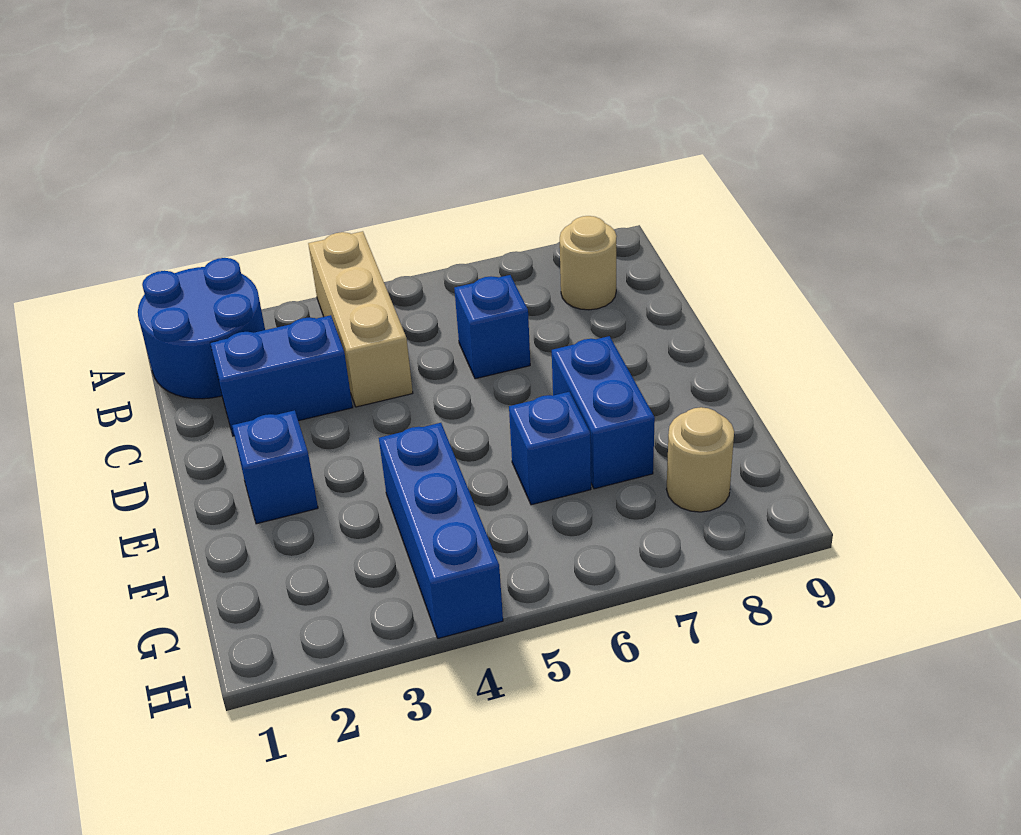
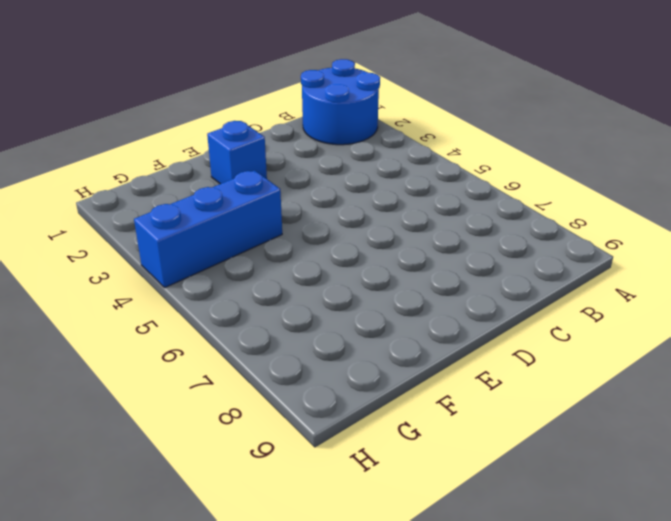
none -> tan brick A4:C4 level 1
none -> tan round brick B8 level 1

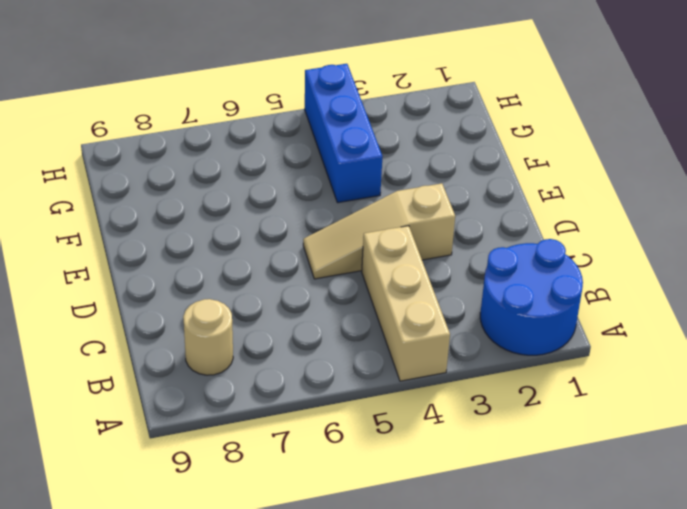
tan slope D3:D5 level 1 top 3 -> none
none -> blue brick C2:C3 level 1
none -> blue brick C6 level 1

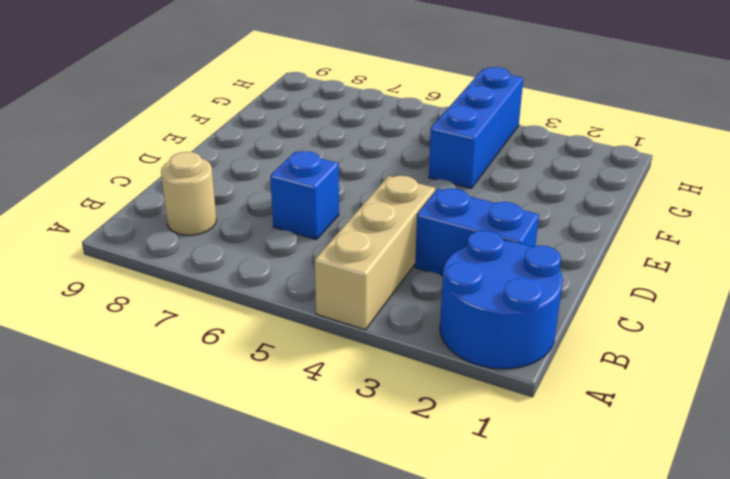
none -> blue brick E2 level 1
none -> blue brick E7:F7 level 1

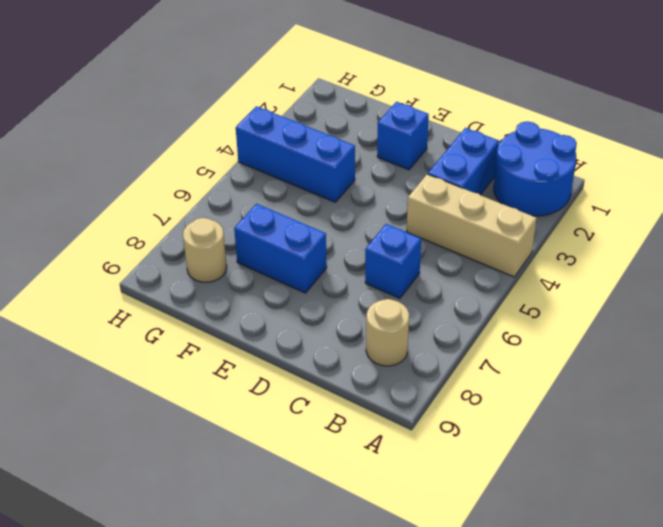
none -> blue brick F6 level 1

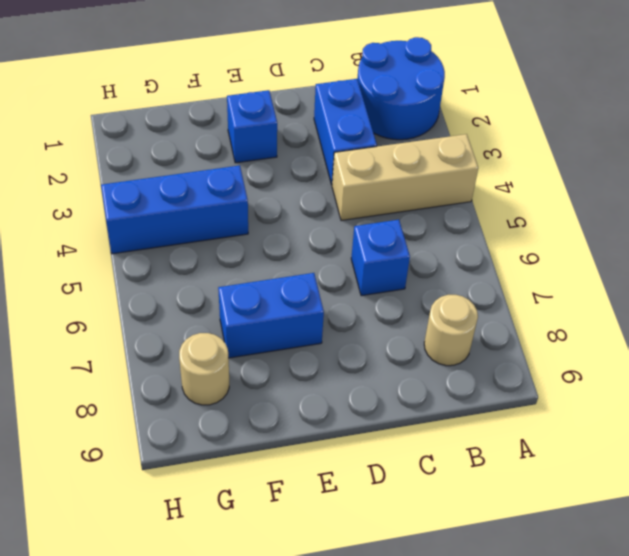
none -> blue brick F6 level 1

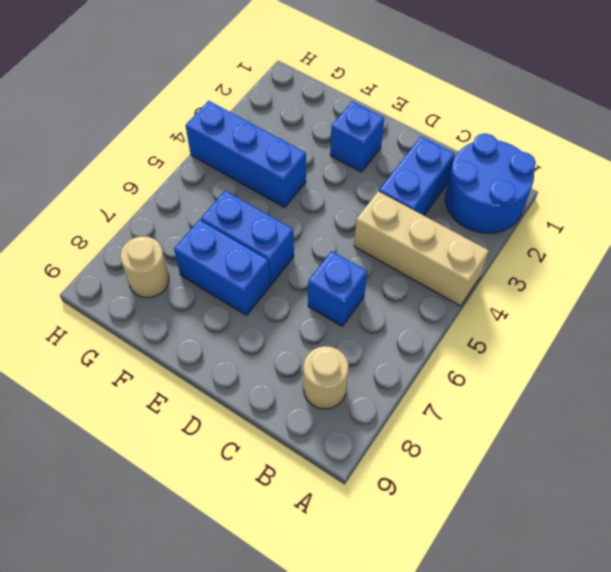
blue brick E6:F6 level 1 -> blue brick F6 level 1

